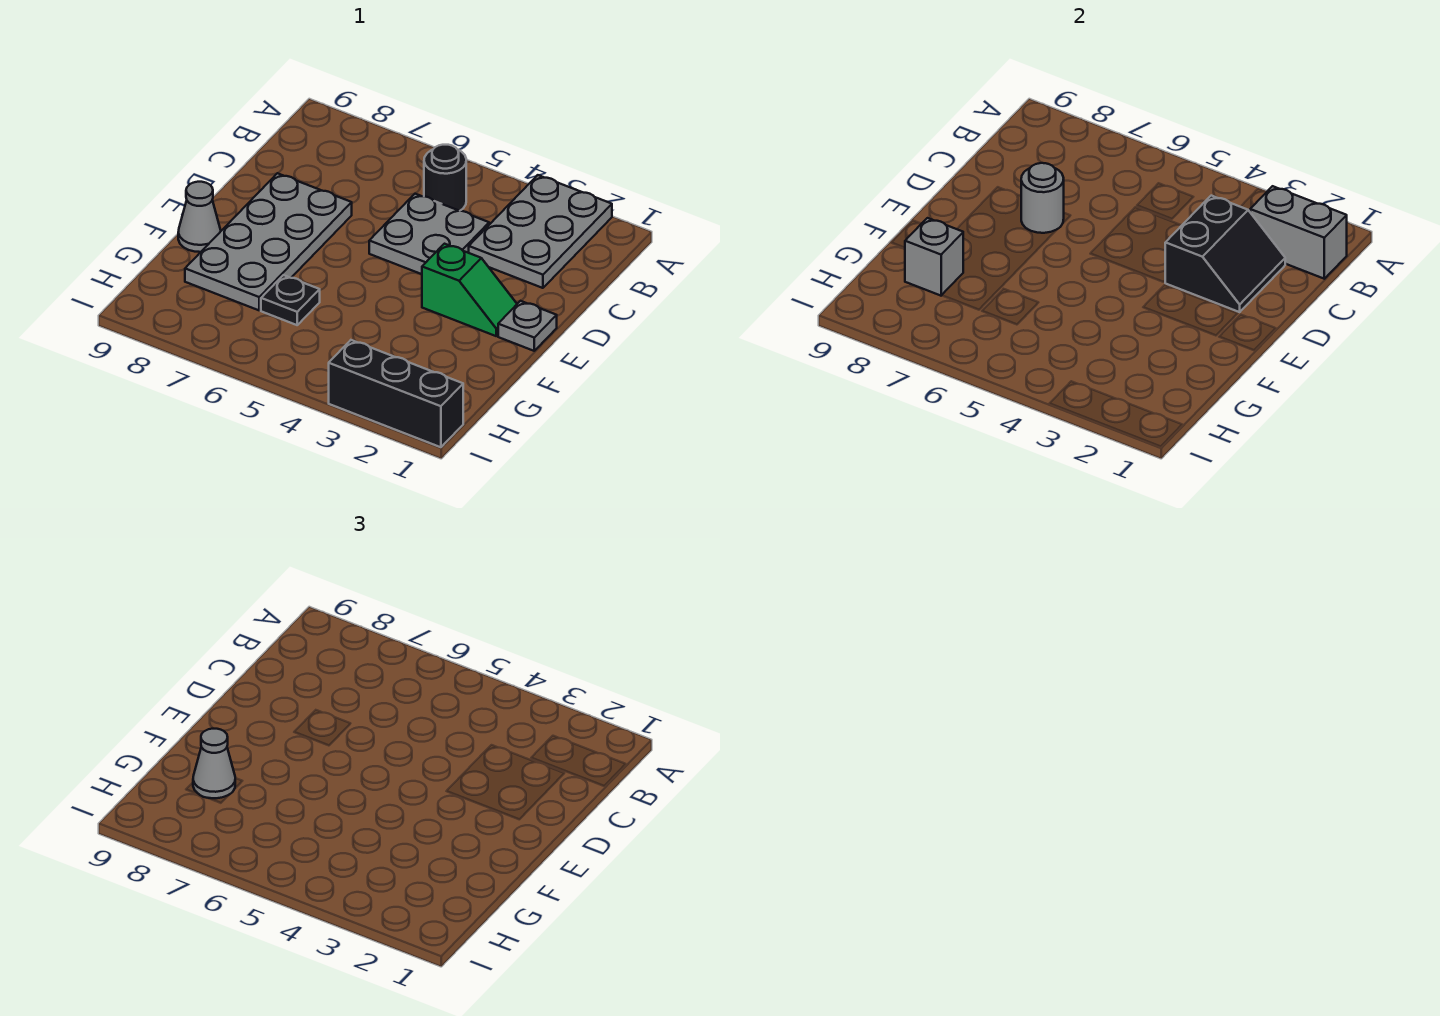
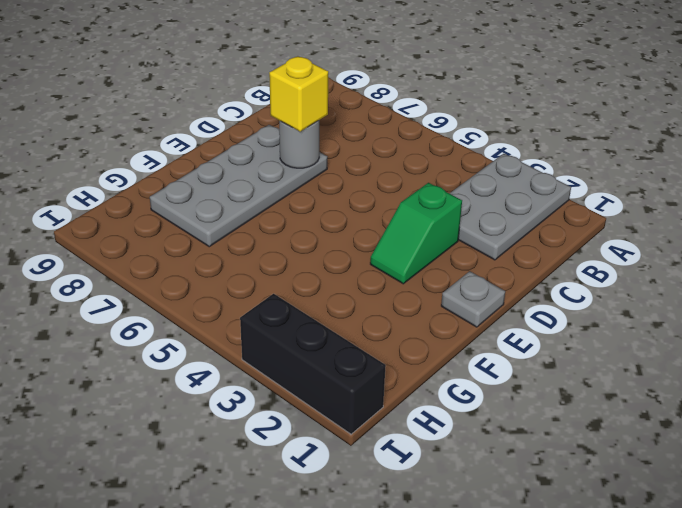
green slope D3:E3 level 1 top D -> green slope E2:E3 level 1 top 3
yellow brick D7 level 3 -> none
none -> black round brick B5 level 1
none -> grey plate C4:D5 level 1
none -> grey cone F9 level 1

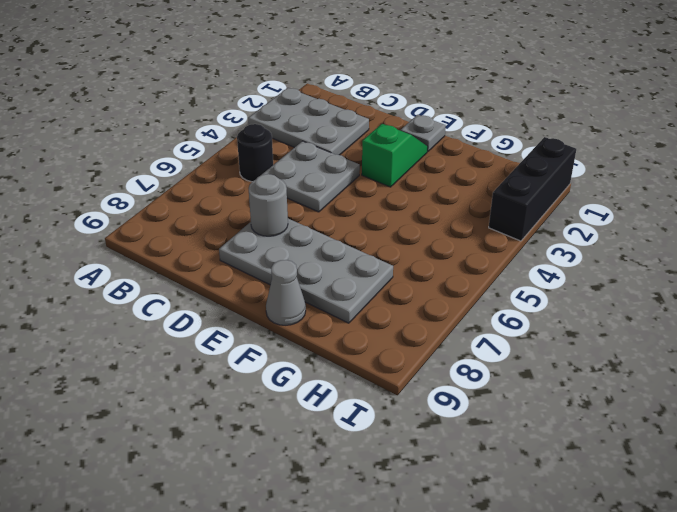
none -> black plate G6 level 1
none -> grey brick B1:B2 level 2
none -> black slope C2:D3 level 2 top 3

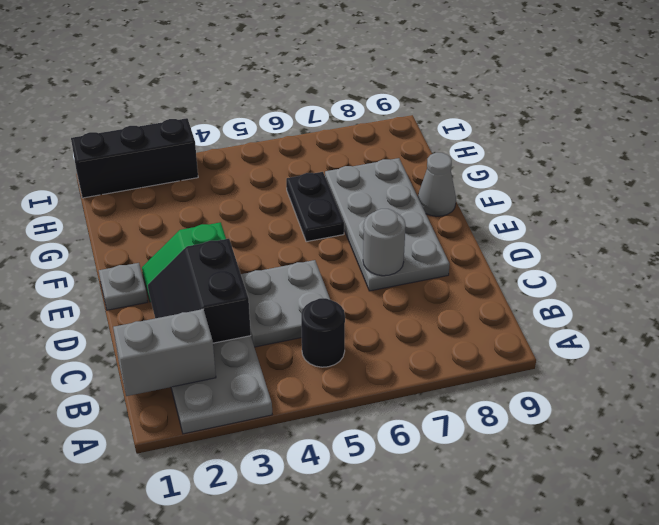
black plate F6:G6 level 1 -> black plate G6 level 1
none -> grey brick G8 level 2
none -> grey cone G8 level 3

